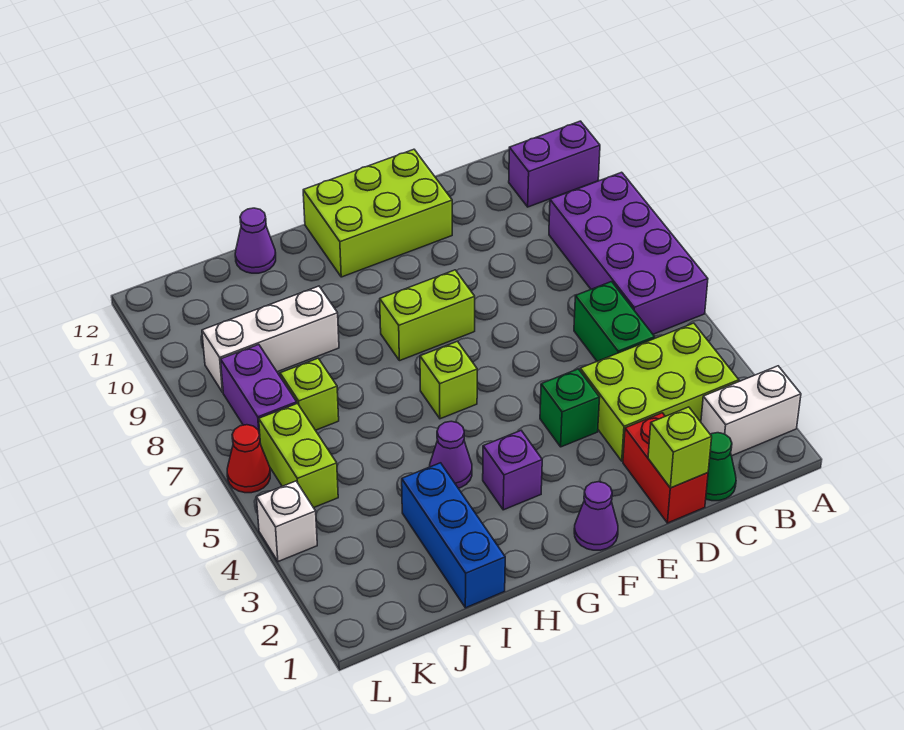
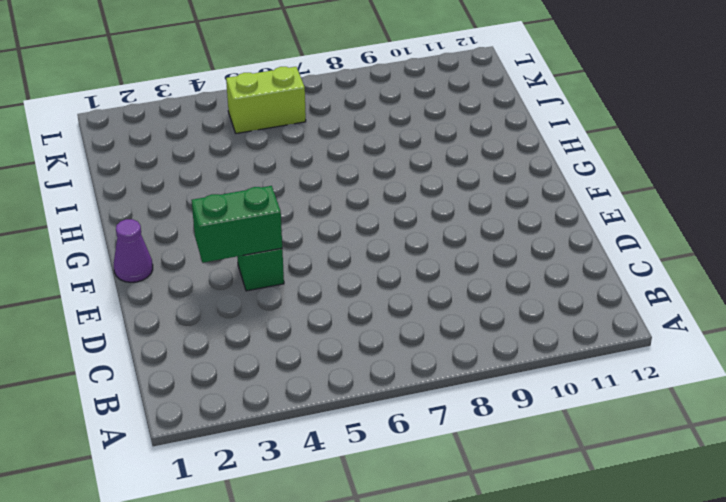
green brick E3:E4 level 2 -> green brick C5:C6 level 1
none -> white brick A2:B2 level 1
none -> purple brick A6:B9 level 1
none -> purple brick A11:B11 level 1

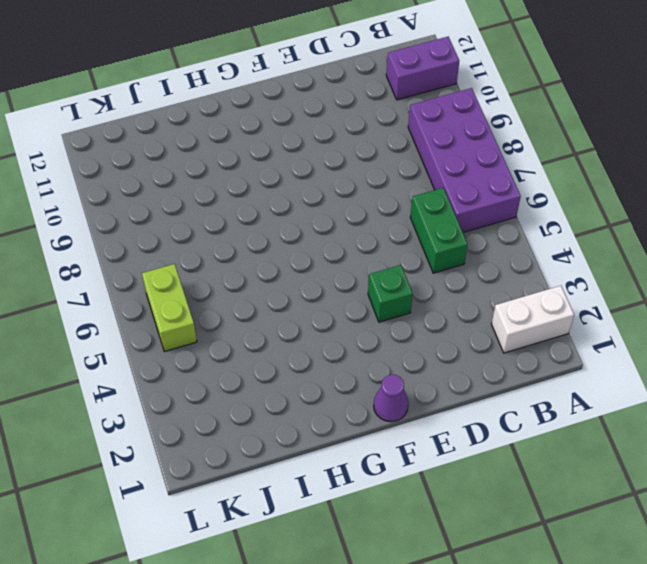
none -> lime brick B3:D4 level 1
none -> green cone C1 level 1
none -> red brick D1:D2 level 1

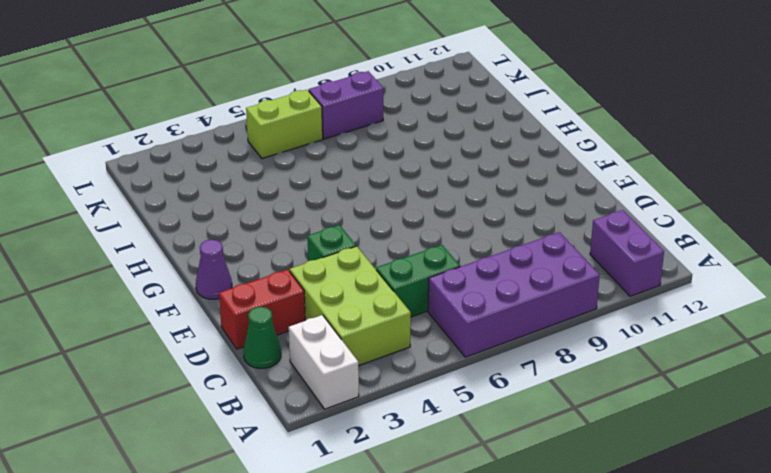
none -> lime brick E11:G12 level 1
none -> lime brick F8:G8 level 1
none -> purple brick G3 level 1

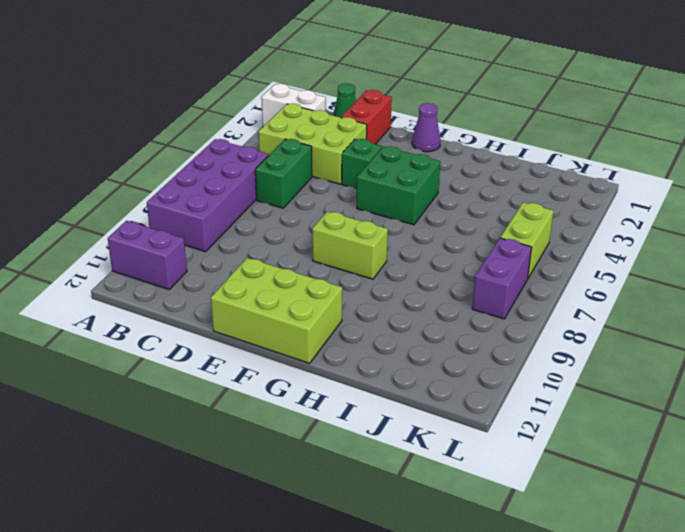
green brick F4:G5 level 1 -> none
none -> purple brick G3 level 1
none -> lime brick G6 level 1
none -> purple cone H4 level 1

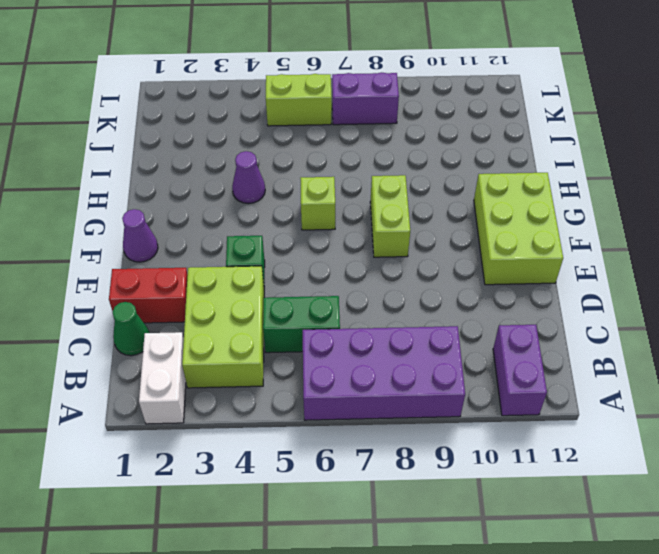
none -> purple brick G3 level 1
none -> blue brick I1:I3 level 1
none -> white brick I9:K9 level 1

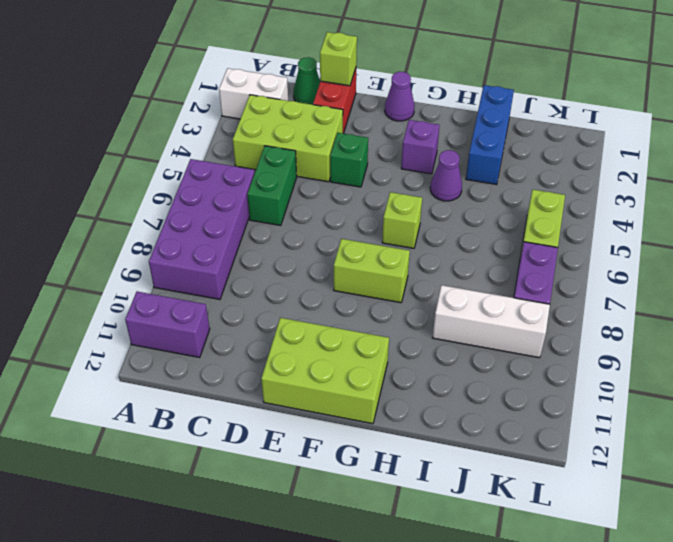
none -> purple cone I12 level 1
none -> lime brick J7 level 1
none -> white brick L4 level 1

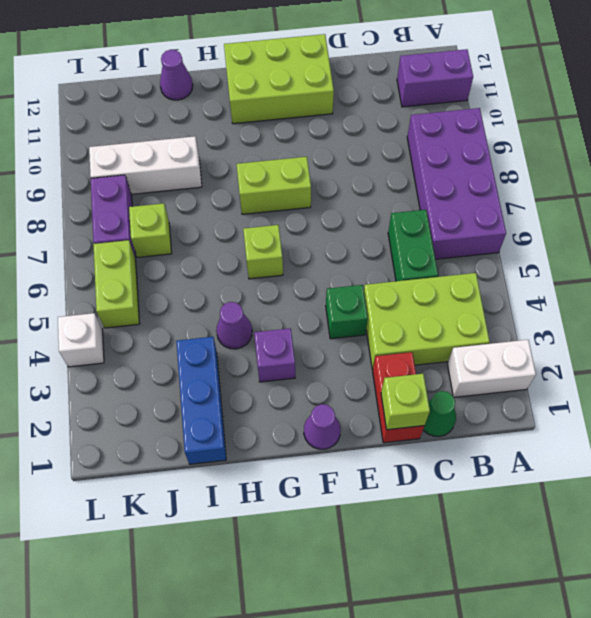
none -> red cone L6 level 1

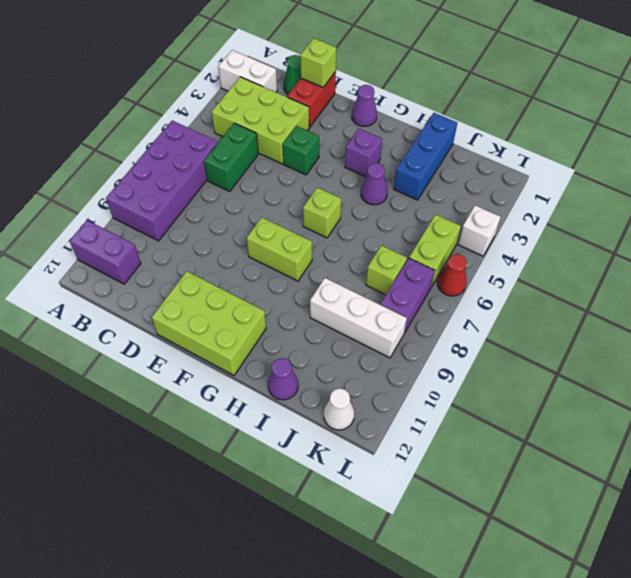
white cone K12 level 1 -> none

